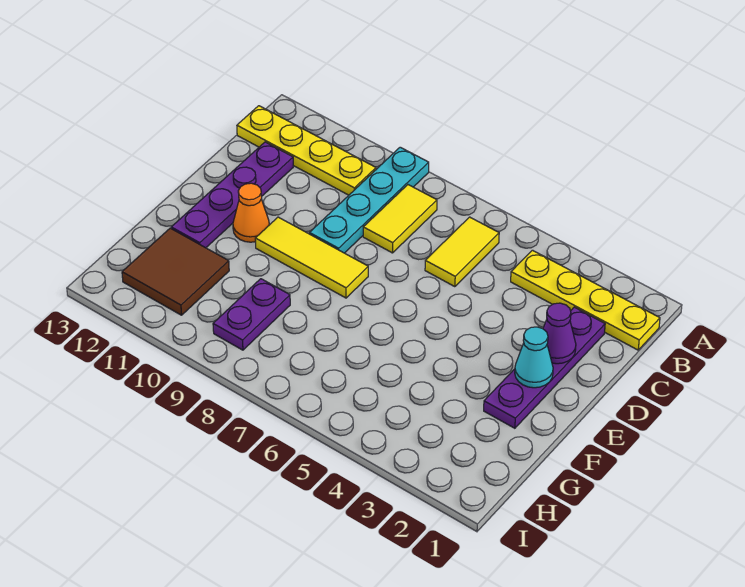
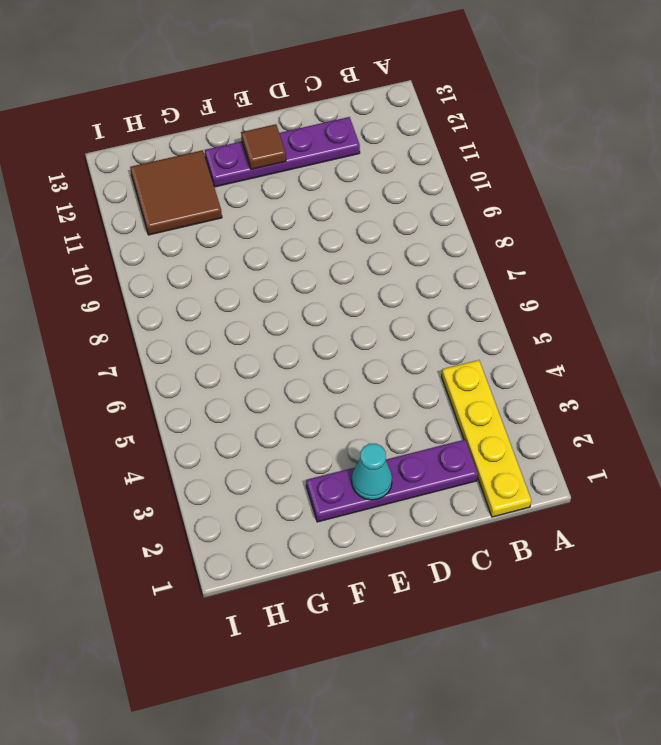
brown tile E12 level 2 -> none
none -> cyan plate A9:D9 level 1
none -> yellow tile B6:C6 level 1
none -> yellow tile B8:C8 level 1

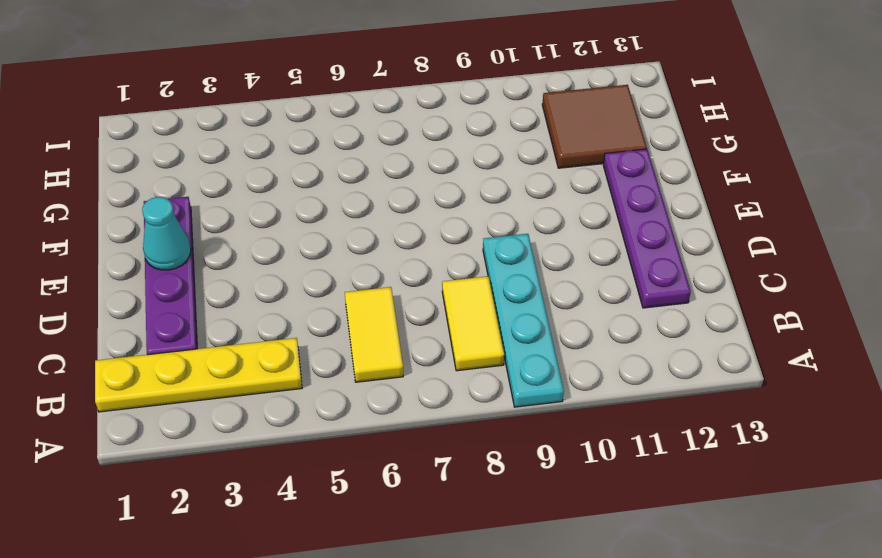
none -> yellow plate B10:B13 level 1
none -> yellow tile E8:E10 level 1
none -> orange cone E11 level 1

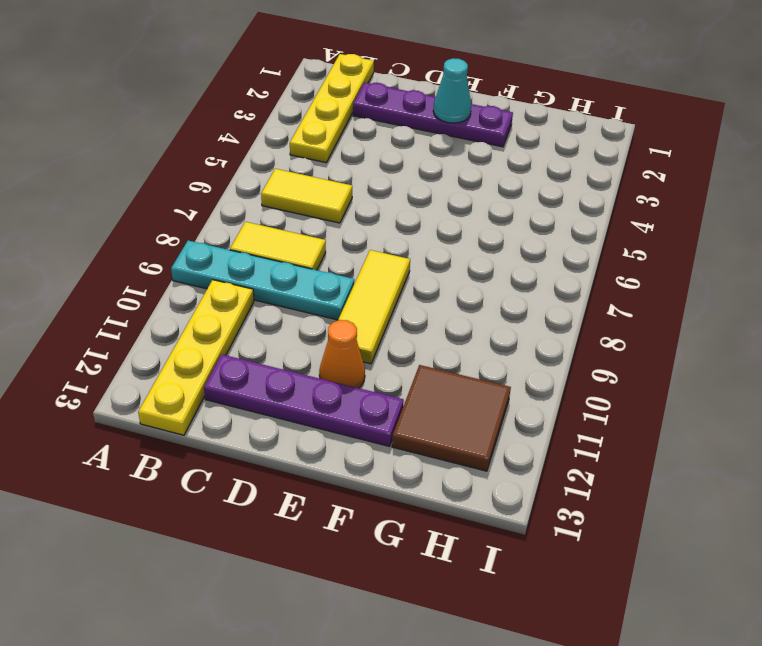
none -> purple plate G9:H9 level 1
none -> purple cone D2 level 2

